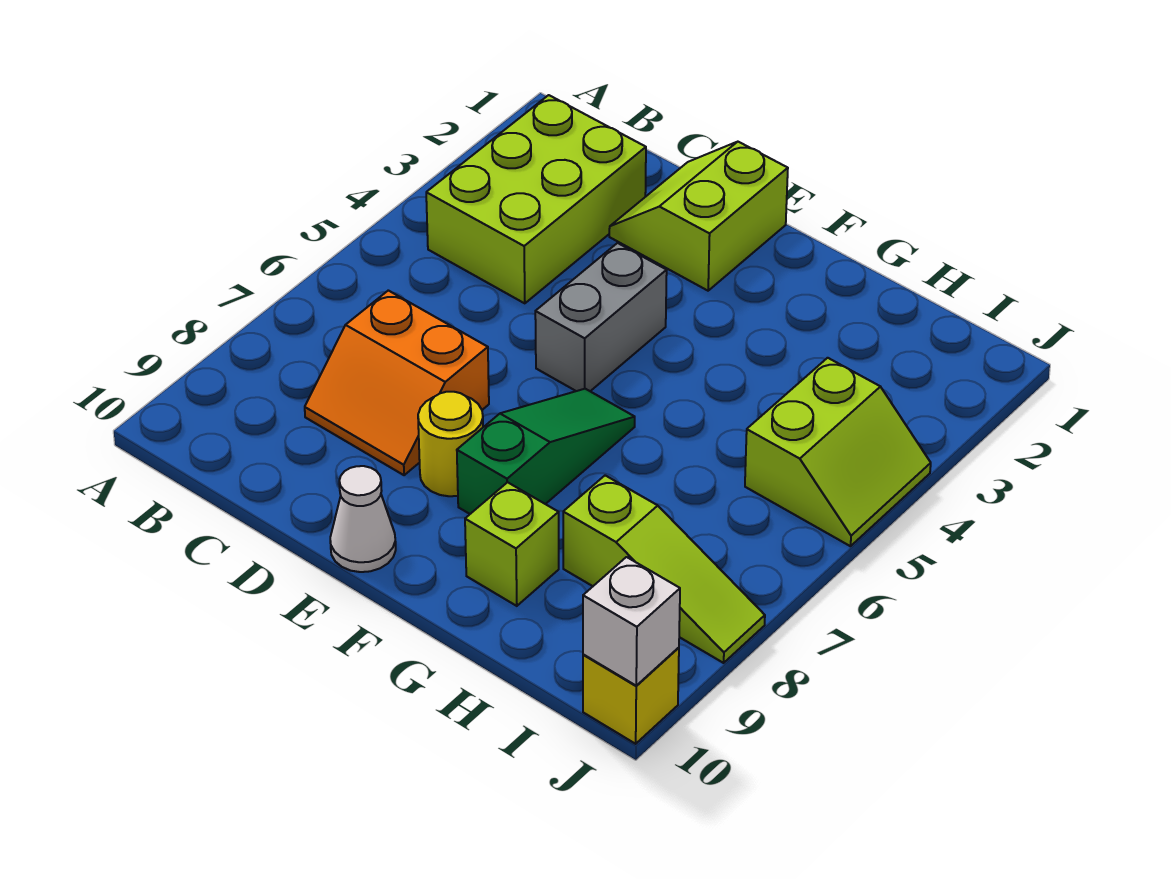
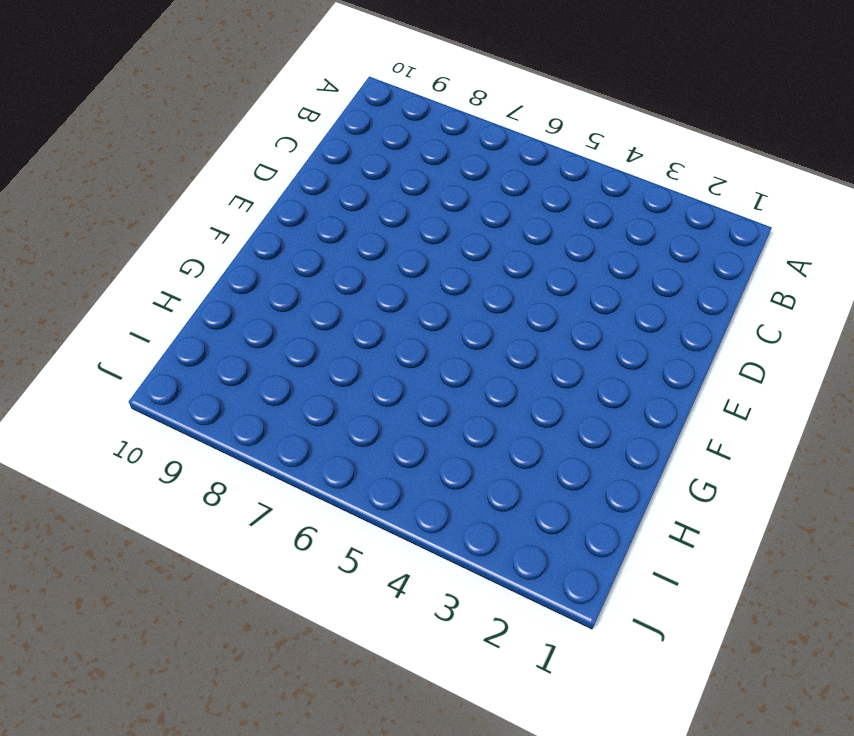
none -> lime brick B2:C4 level 1
none -> orange slope C7:D8 level 1 top 7
none -> lime slope D1:E2 level 1 top E

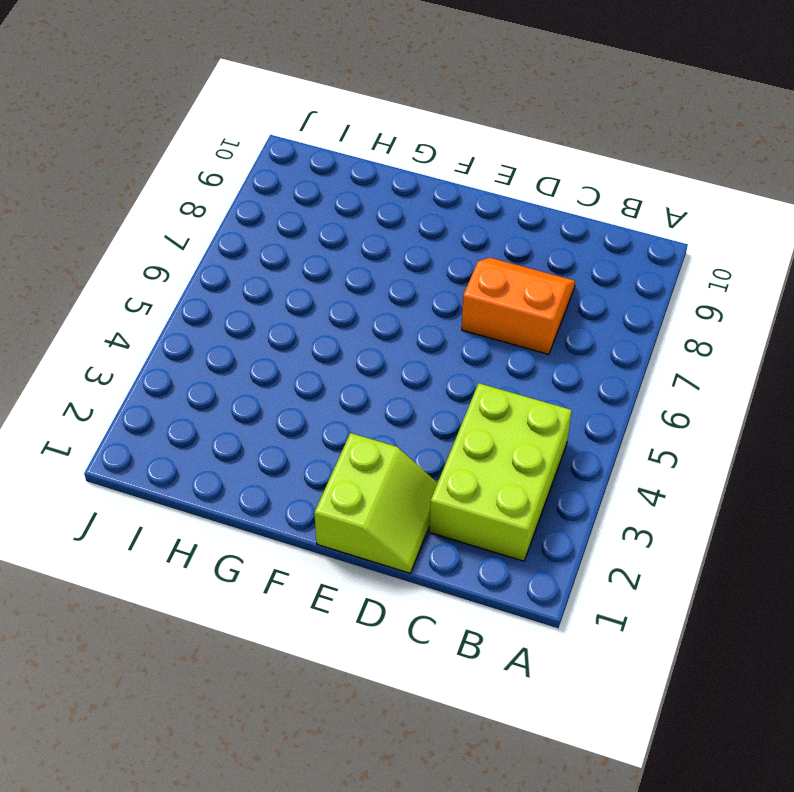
none -> grey brick E4:E5 level 1
none -> yellow round brick E8 level 1
none -> white cone E10 level 1

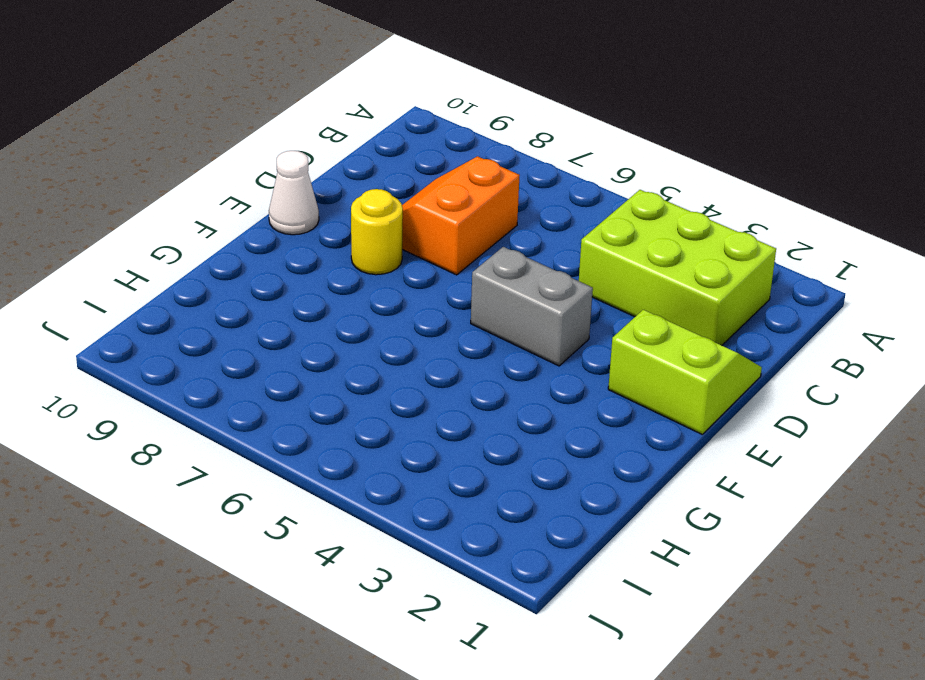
none -> green slope F6:F8 level 1 top 8
none -> lime brick G9 level 1
none -> lime slope H8:J8 level 1 top H

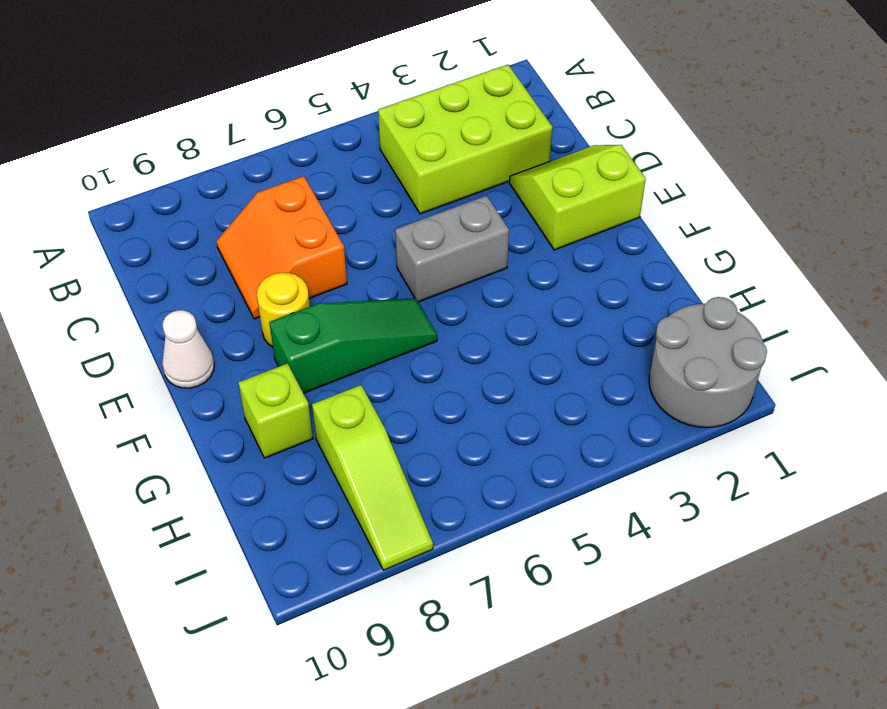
grey round brick I1:J2 level 1 -> none
none -> lime slope I4:J5 level 1 top I
none -> yellow brick J10 level 1
none -> white brick J10 level 2

